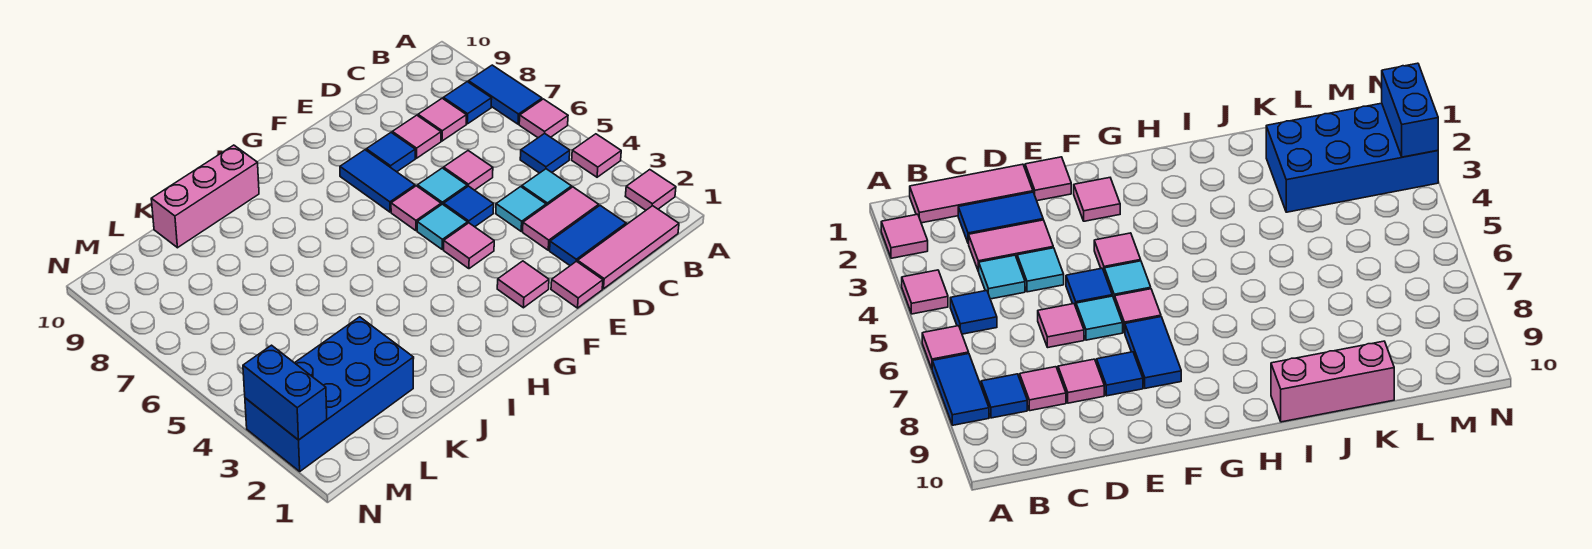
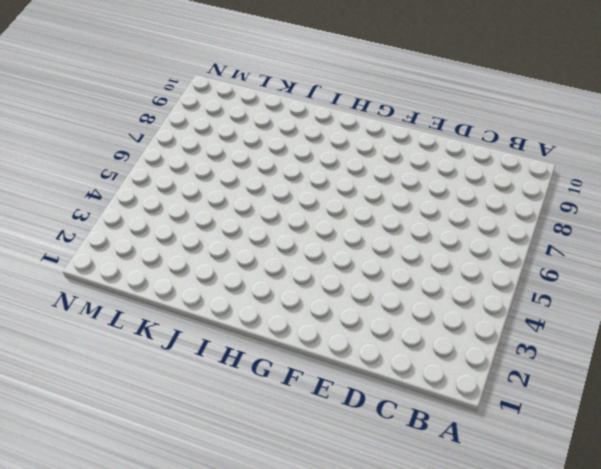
none -> pink tile A2 level 1
none -> pink tile A4 level 1
none -> pink tile A6 level 1

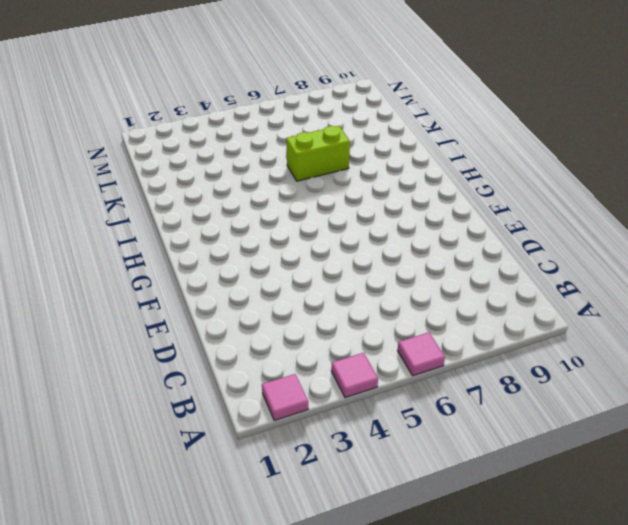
lime brick J6:J7 level 1 -> none
none -> blue tile A7:A8 level 1
none -> pink tile B1:D1 level 1
none -> blue tile B5 level 1

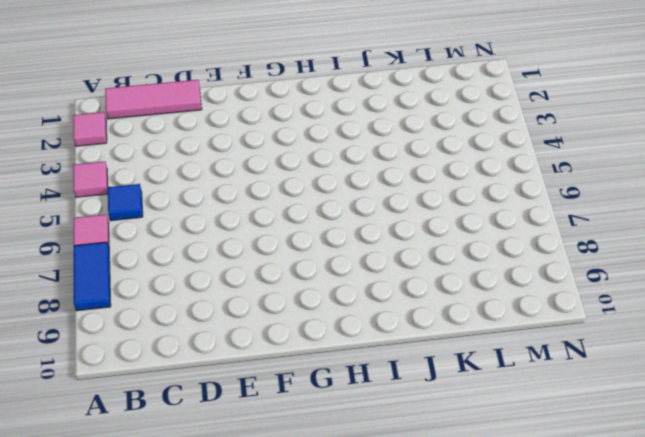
none -> blue tile B8 level 1
none -> blue tile C2:D2 level 1
none -> pink tile C3:D3 level 1

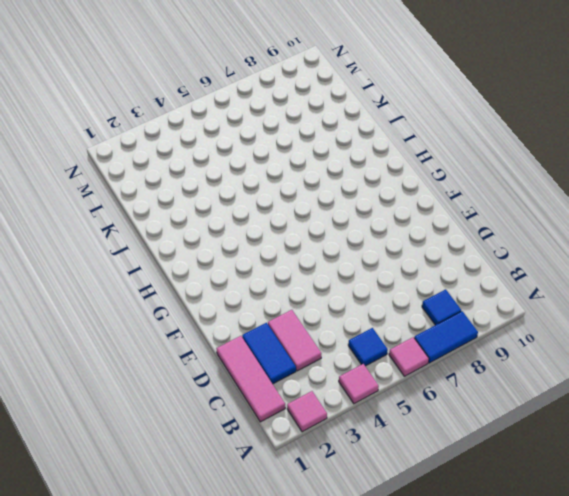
none -> cyan tile C4 level 1
none -> pink tile C8 level 1
none -> cyan tile D4 level 1

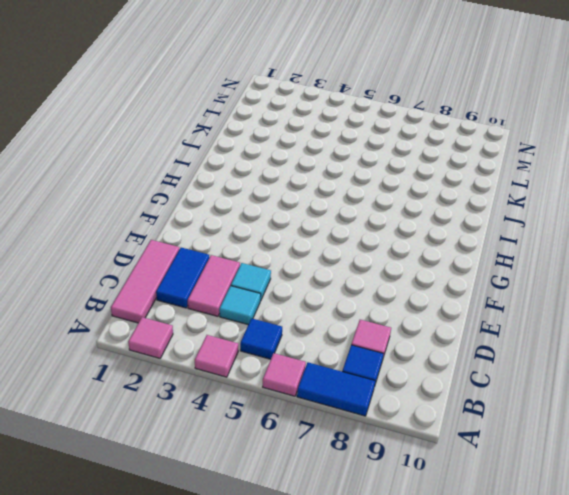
none -> pink tile D6 level 1
none -> pink tile D8 level 1
none -> pink tile E1 level 1

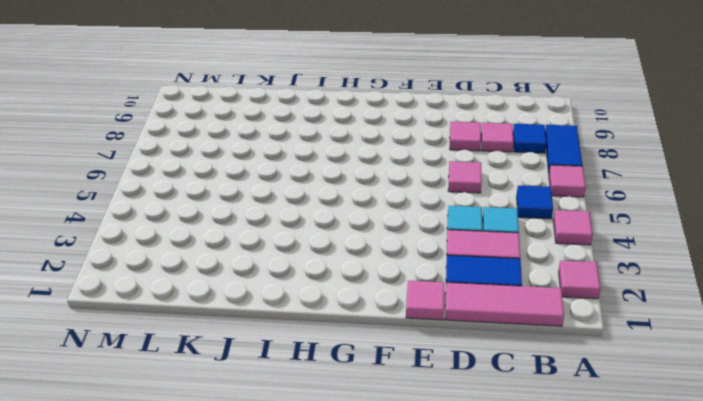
none -> blue tile E5 level 1
none -> cyan tile E6 level 1
none -> blue tile E8 level 1

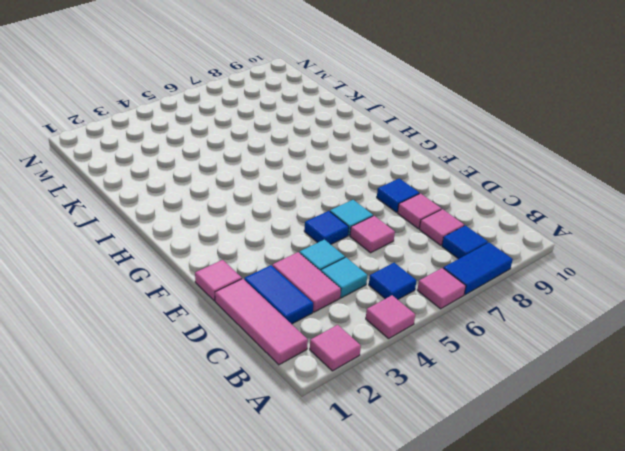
none -> pink tile F2 level 1
none -> pink tile F4 level 1
none -> cyan tile F5 level 1

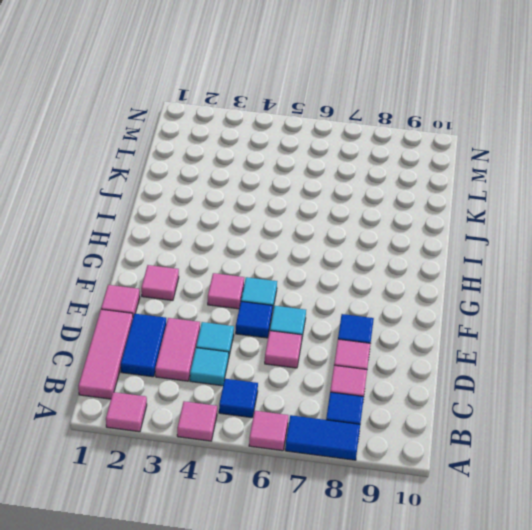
none -> pink tile F6 level 1
none -> blue tile F7:F8 level 1
none -> pink brick I10:K10 level 1

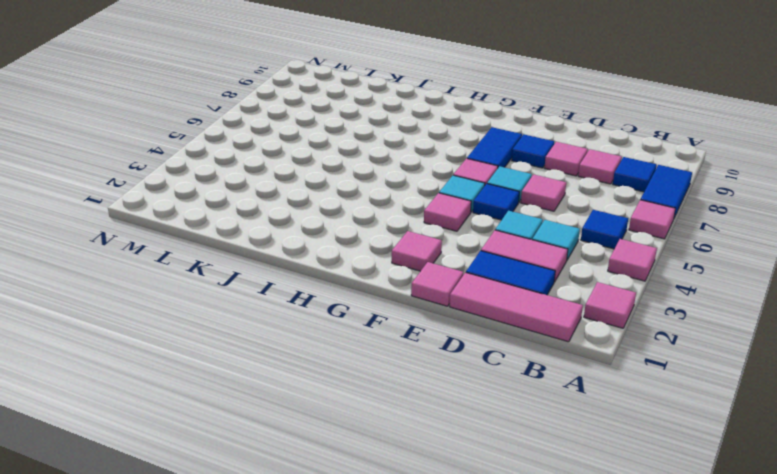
none -> pink brick I10:K10 level 1
none -> blue brick K2:N3 level 1
none -> blue brick N2:N3 level 2

